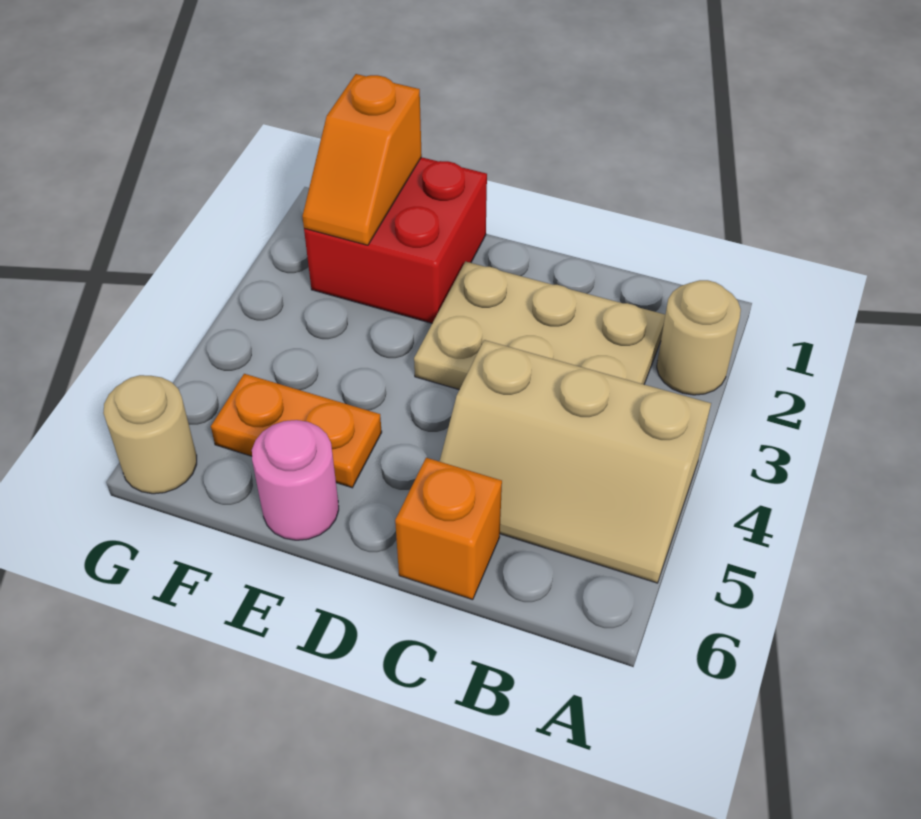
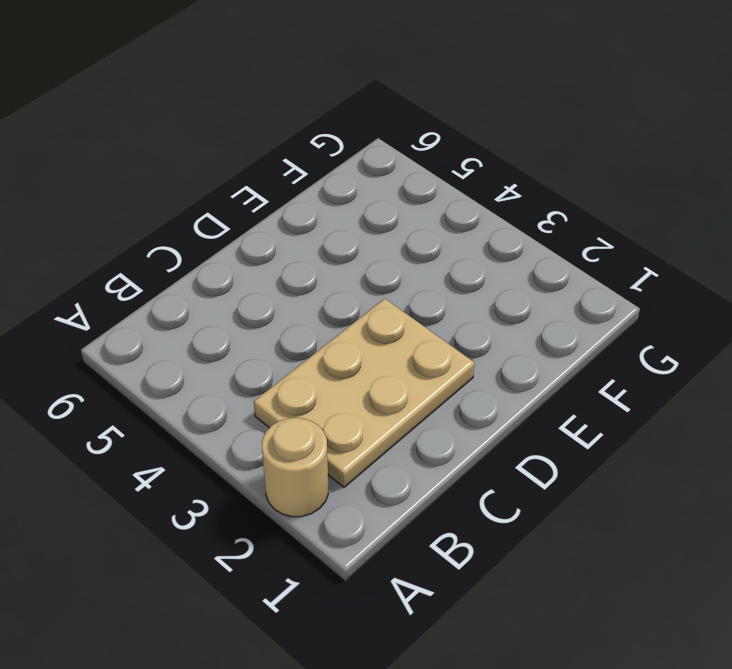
none -> tan slope A4:C5 level 1 top 4
none -> orange brick C6 level 1

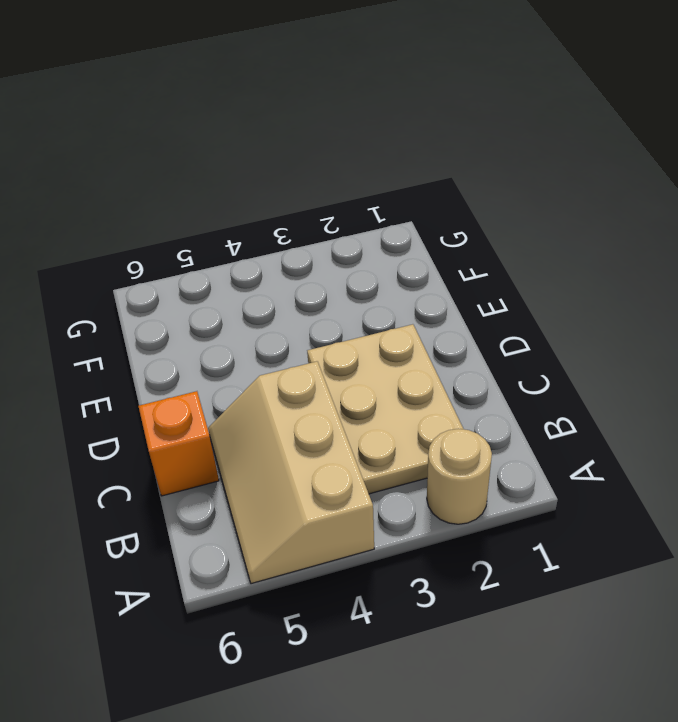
none -> red brick E1:F2 level 1
none -> orange plate E5:F5 level 1

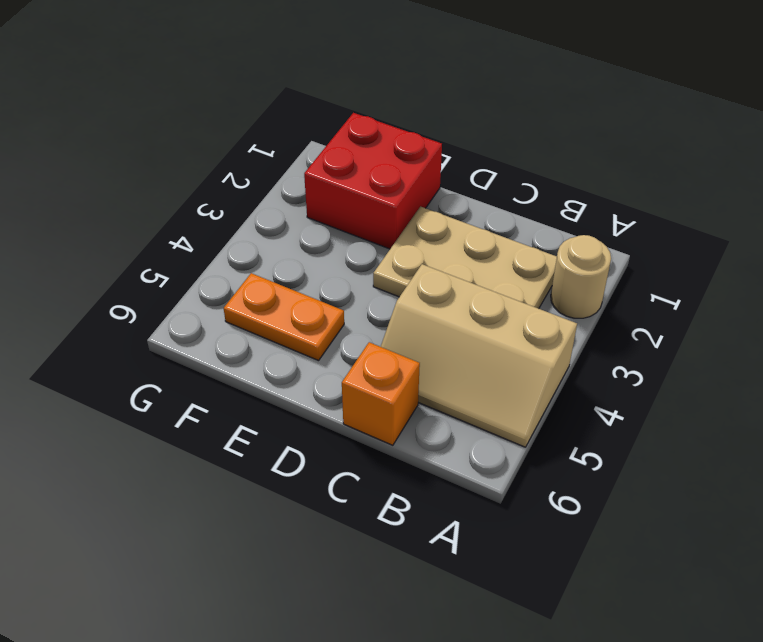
none -> pink round brick E6 level 1
none -> tan round brick G6 level 1

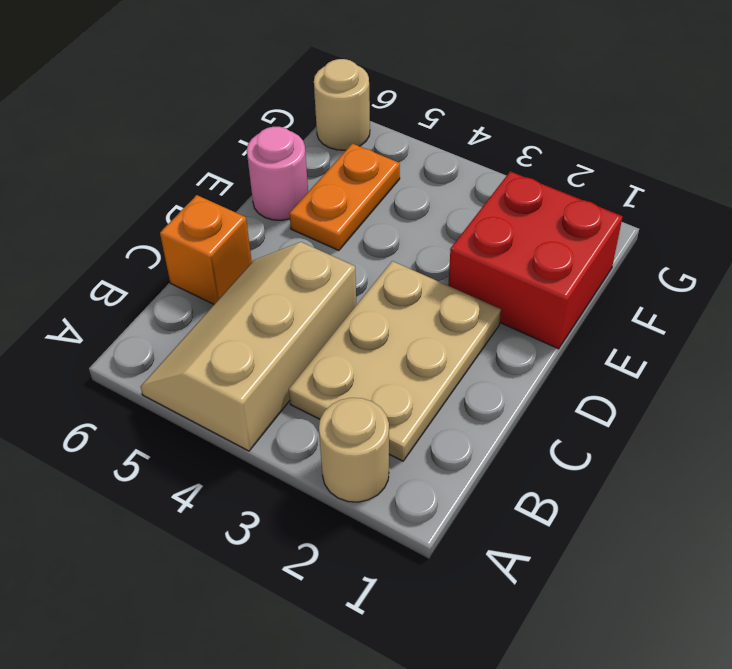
none -> orange slope F1:F2 level 2 top 1

